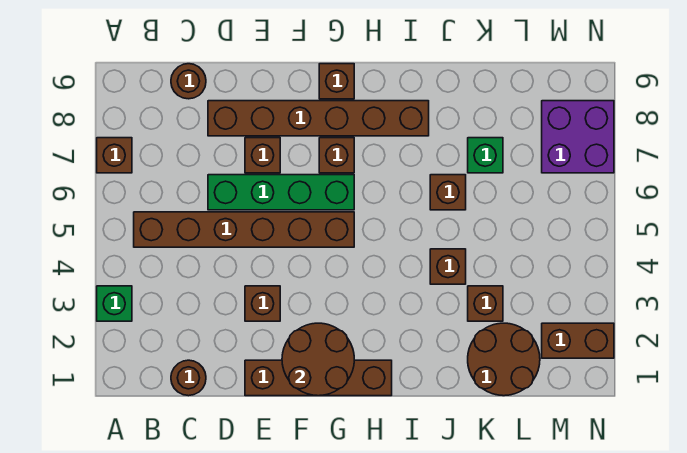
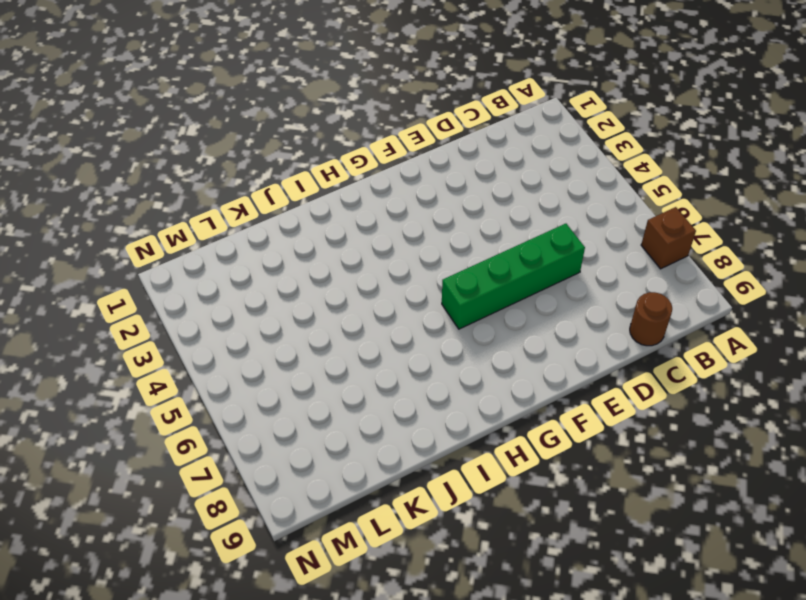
none -> green brick A3 level 1
none -> brown brick B5:G5 level 1
none -> brown round brick C1 level 1

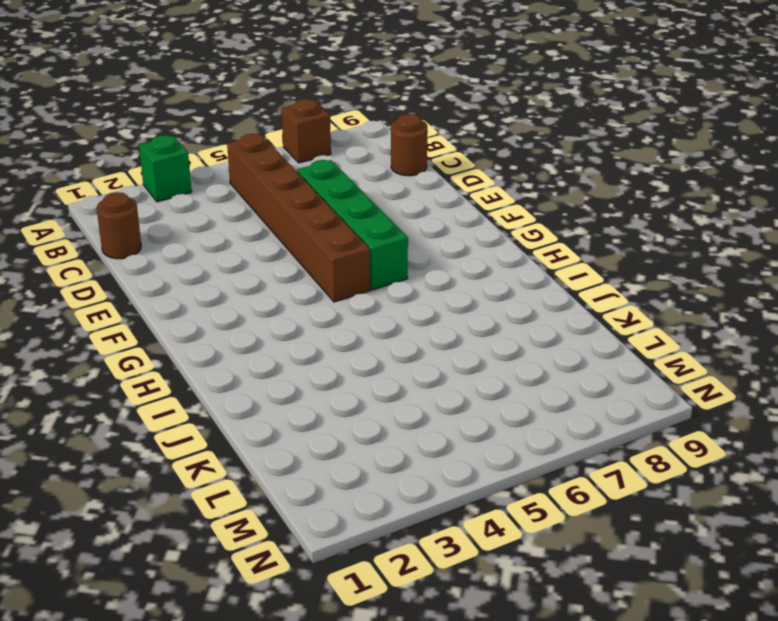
none -> brown brick D8:I8 level 1
none -> brown brick E1:H1 level 1
none -> brown brick E3 level 1

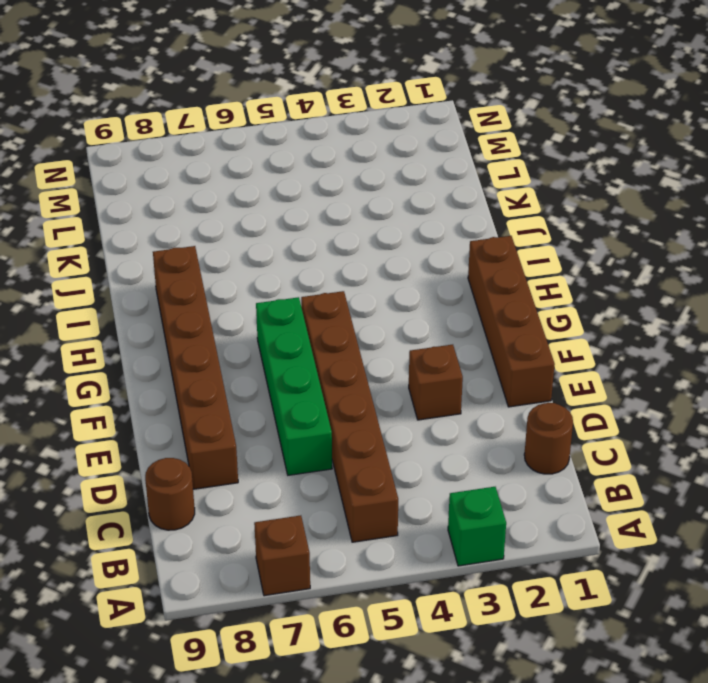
none -> brown brick E7 level 1
none -> brown brick G7 level 1
none -> brown brick G9 level 1

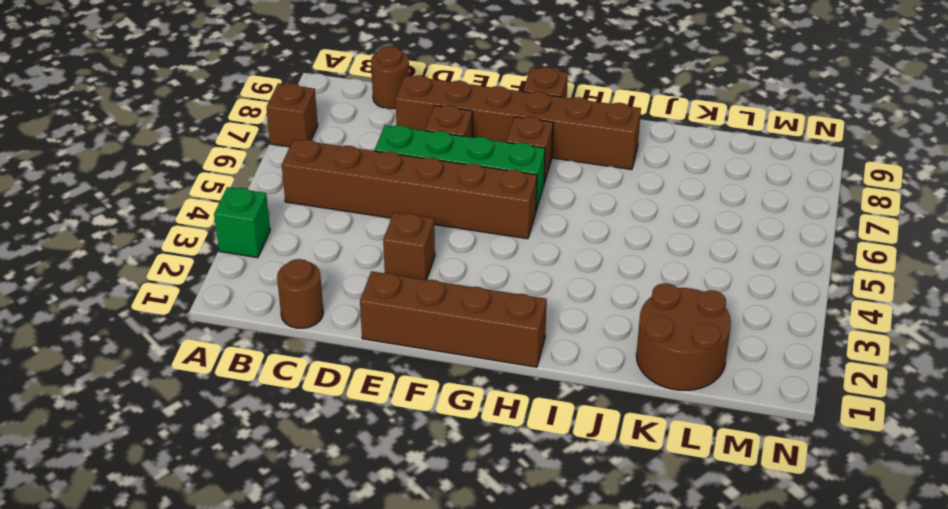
none -> brown brick J4 level 1
none -> brown brick J6 level 1
none -> brown brick K3 level 1

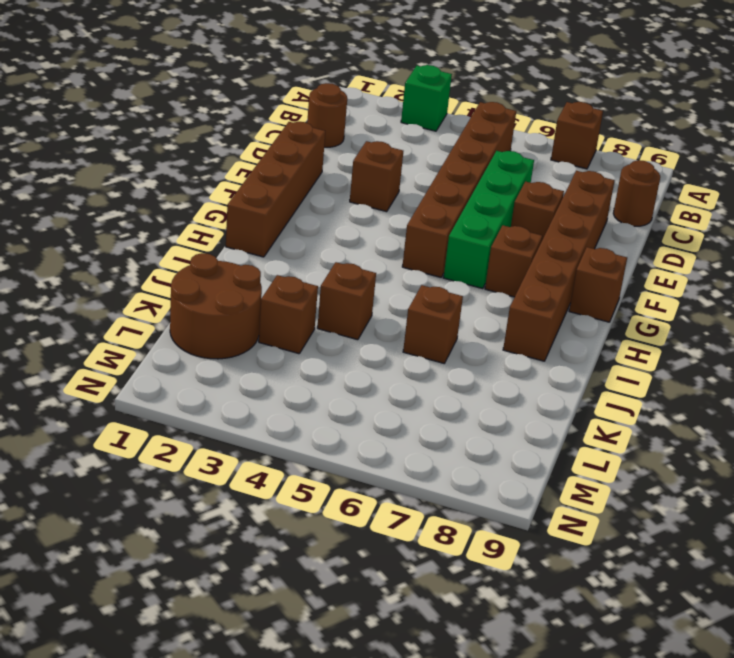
none -> green brick K7 level 1
none -> brown brick M2:N2 level 1
none -> purple brick M7:N8 level 1

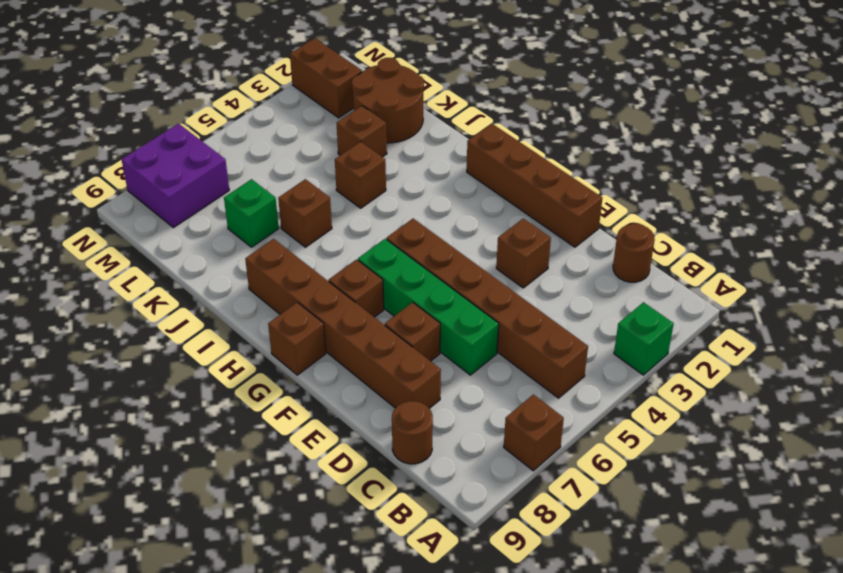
none -> brown round brick F1:G2 level 2

